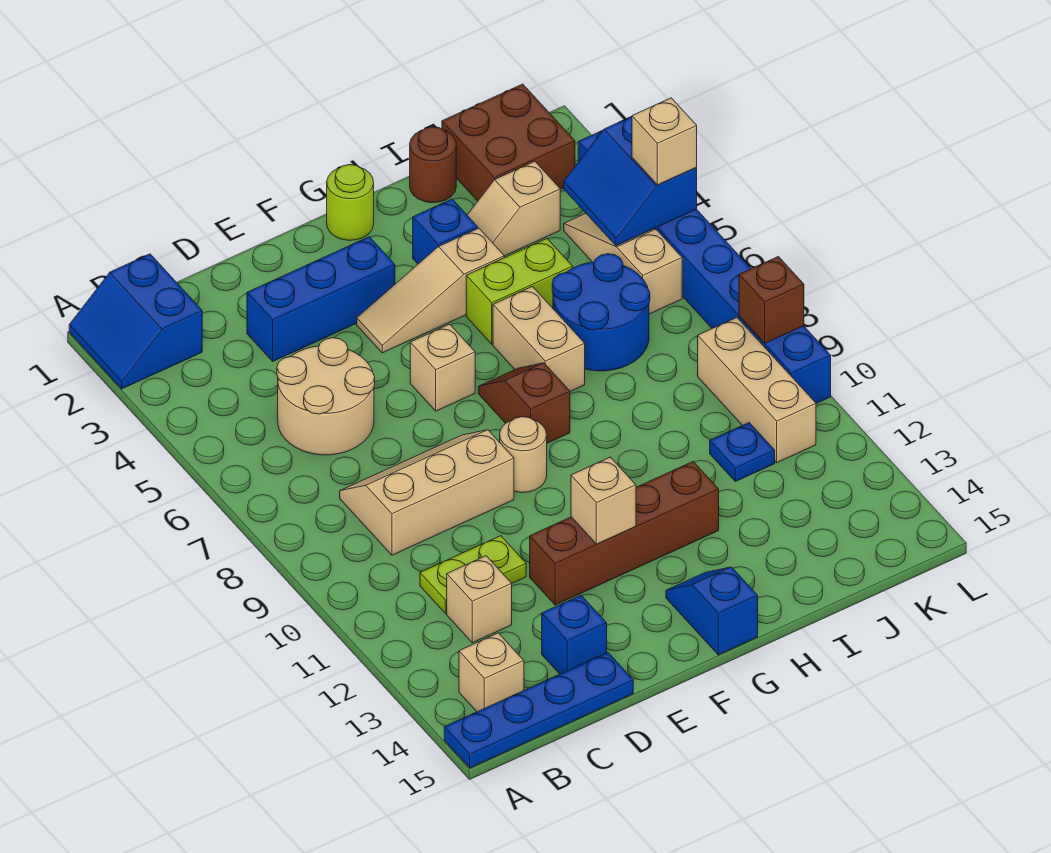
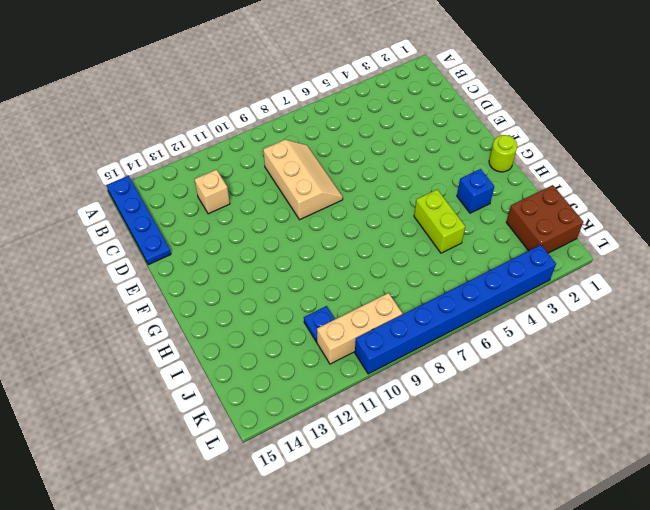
none -> blue slope A1:B2 level 1 top B
none -> tan brick B14 level 1
none -> tan round brick C5:D6 level 1
none -> lime plate C11:D11 level 1

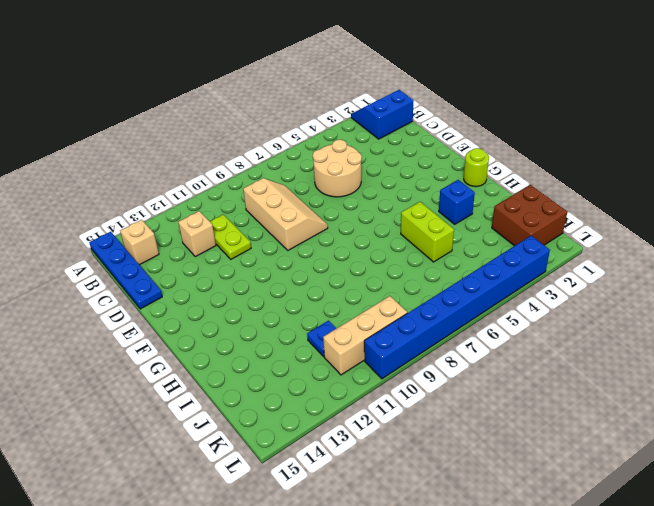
none -> blue brick D3:F3 level 1
none -> blue brick D14 level 1
none -> brown brick E12:H12 level 1
none -> tan slope F4:H4 level 1 top H

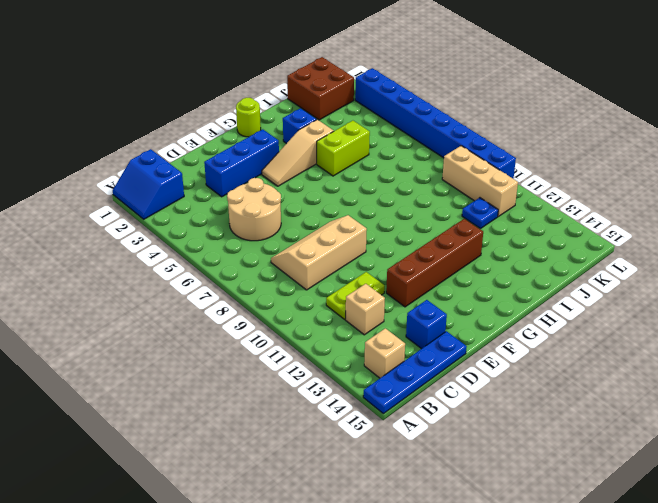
none -> tan brick F6 level 1
none -> tan round brick F9 level 1
none -> brown slope G7:G8 level 1 top 8
none -> blue slope G14:G15 level 1 top 15

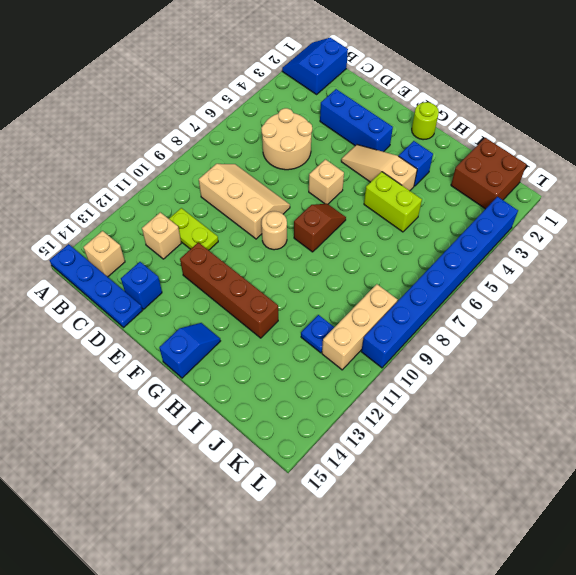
none -> tan brick H6:H7 level 1
none -> brown round brick I1 level 1
none -> tan slope I3:J3 level 1 top J
none -> blue round brick I6:J7 level 1

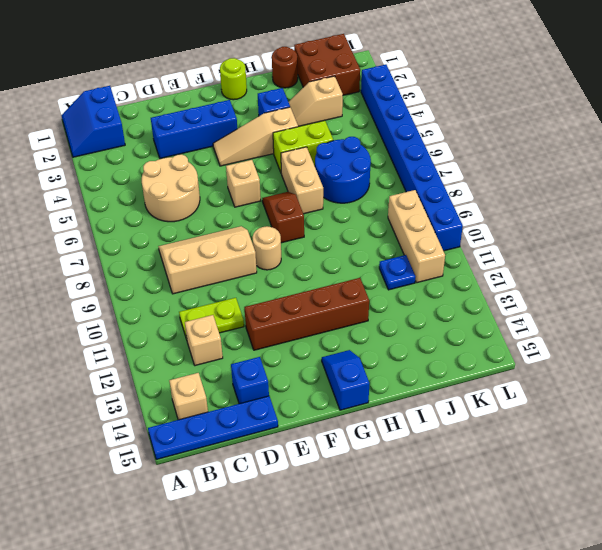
none -> tan slope K4:K6 level 1 top 6
none -> tan brick F12 level 2
none -> blue slope K4:L5 level 2 top L
none -> brown brick L9 level 2

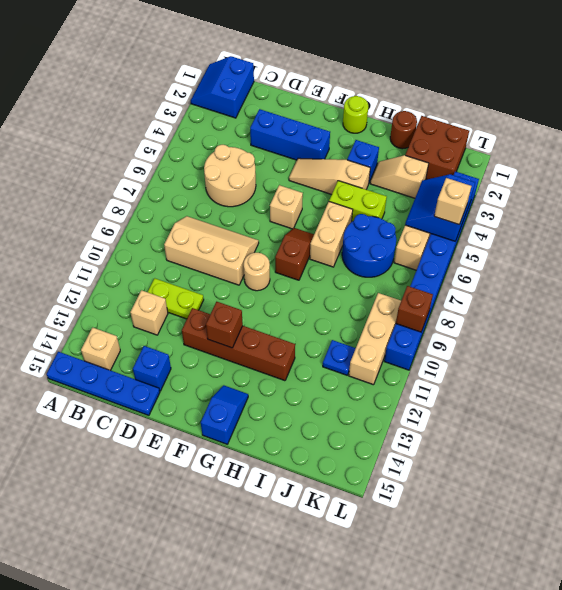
brown brick F12 level 2 -> tan brick F12 level 2

